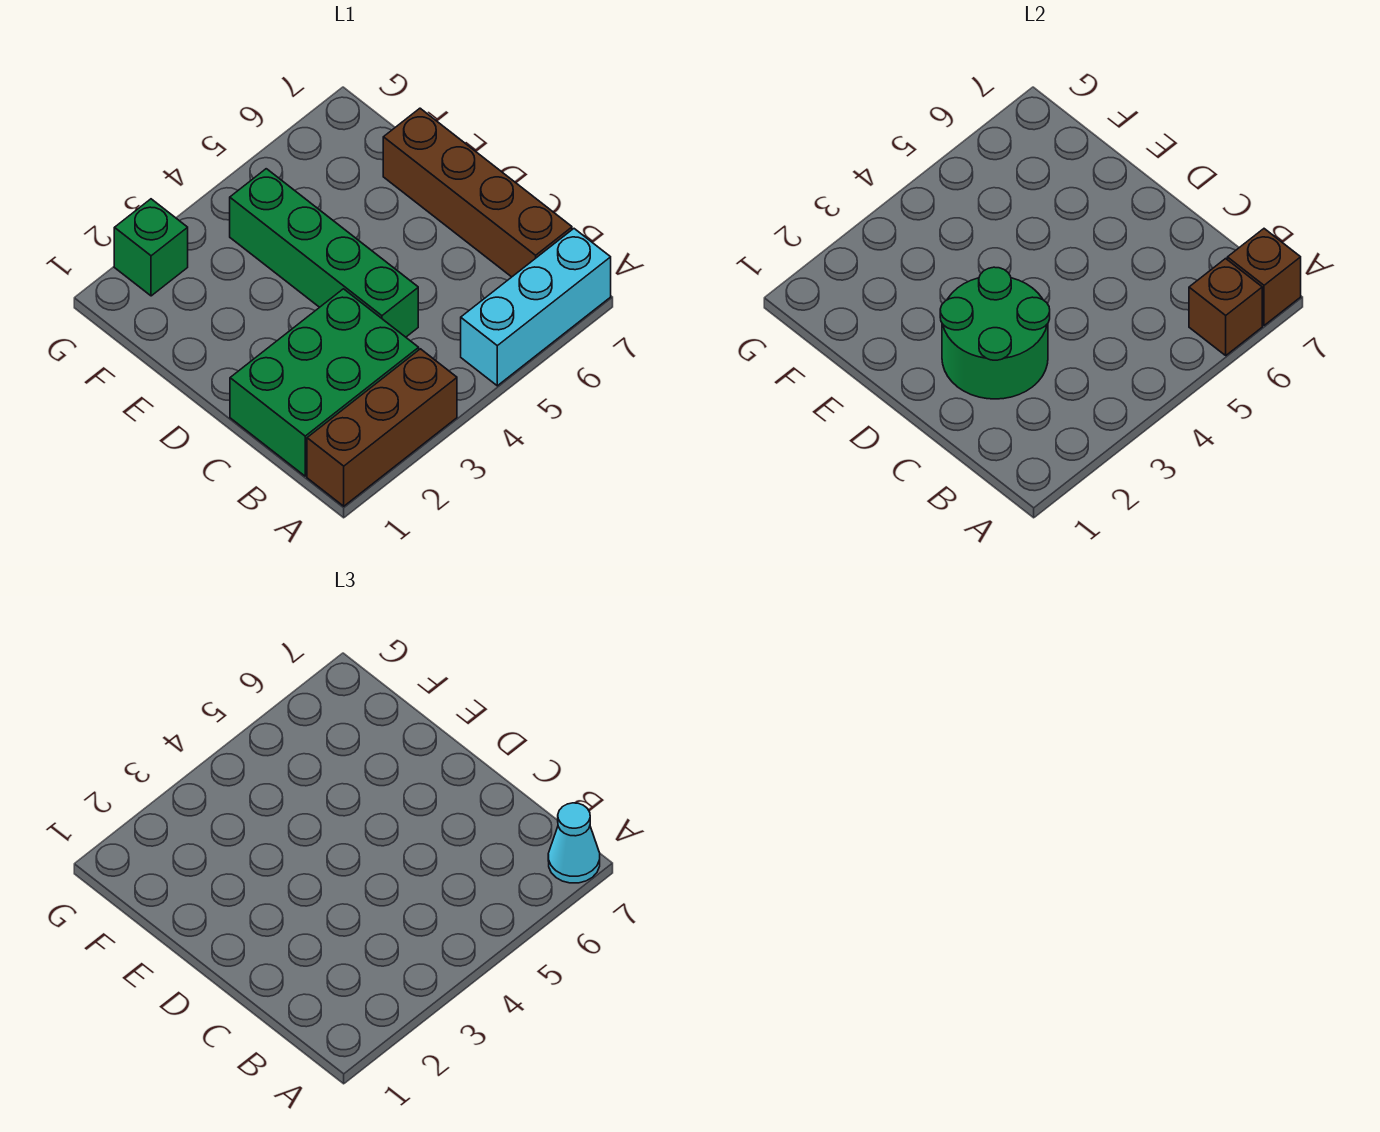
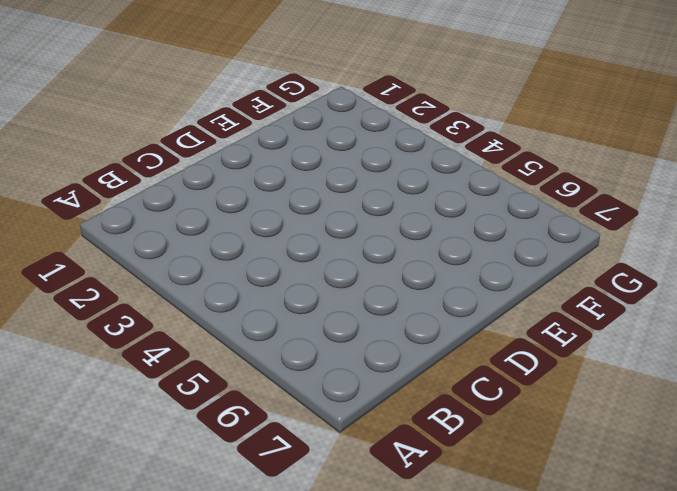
none -> brown brick A1:A3 level 1
none -> cyan brick A5:A7 level 1

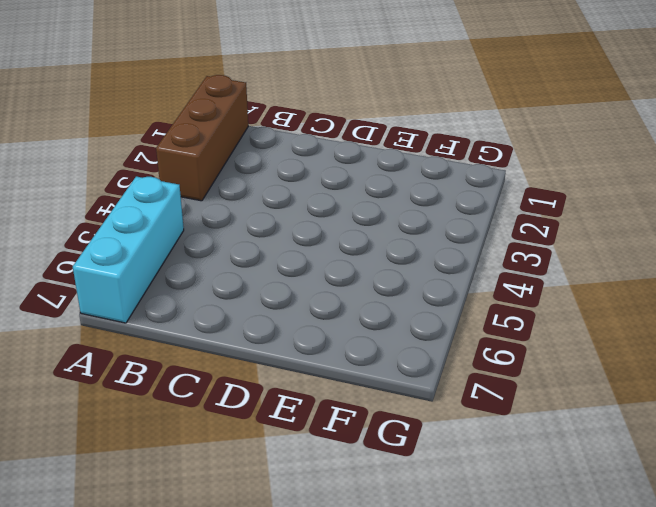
none -> green brick B1:C3 level 1
none -> brown brick B7:E7 level 1

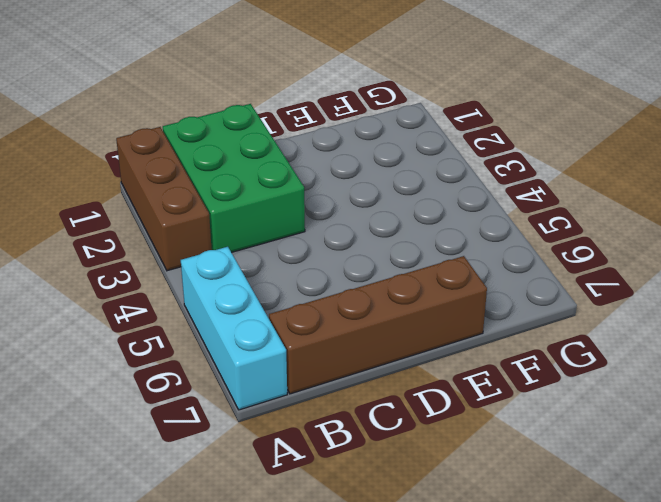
none -> green brick C4:F4 level 1
none -> green brick G2 level 1

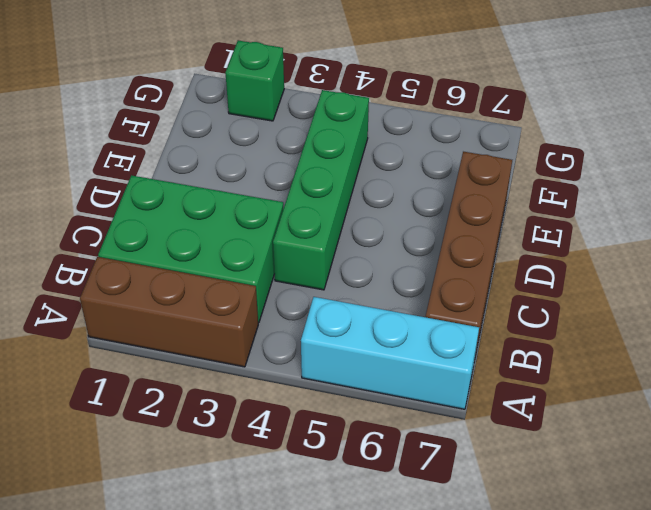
none -> brown brick A6 level 2
none -> brown brick A7 level 2

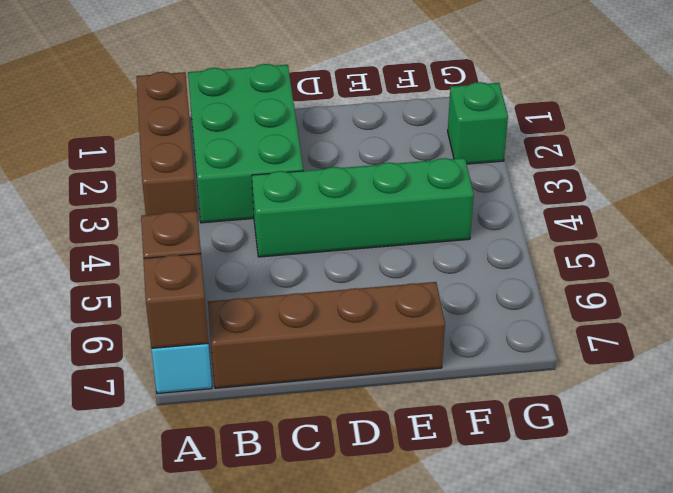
none -> green round brick C2:D3 level 2
none -> cyan cone A7 level 3

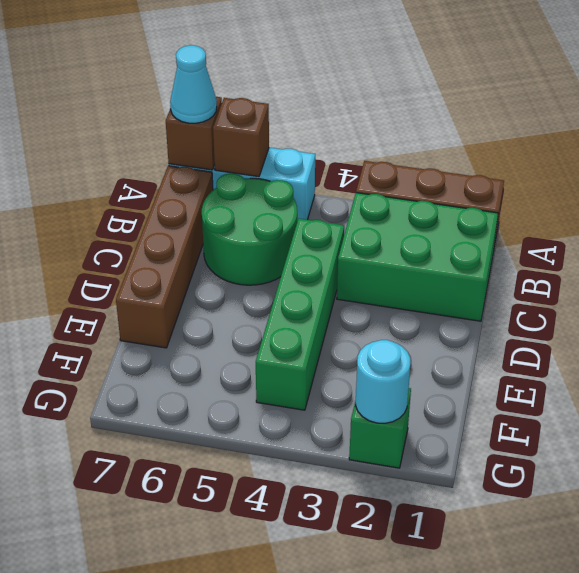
green round brick B5:C6 level 1 -> green round brick C2:D3 level 2
cyan round brick G2 level 2 -> none

